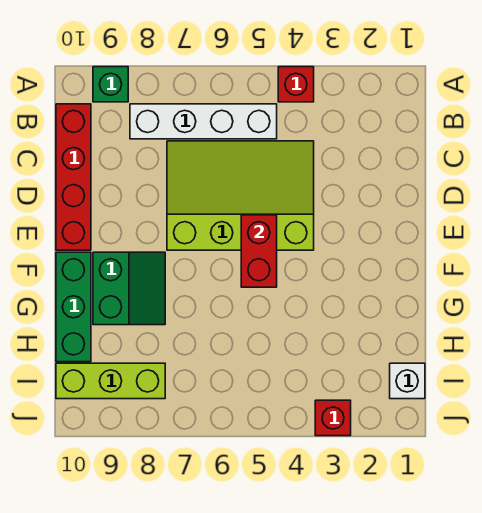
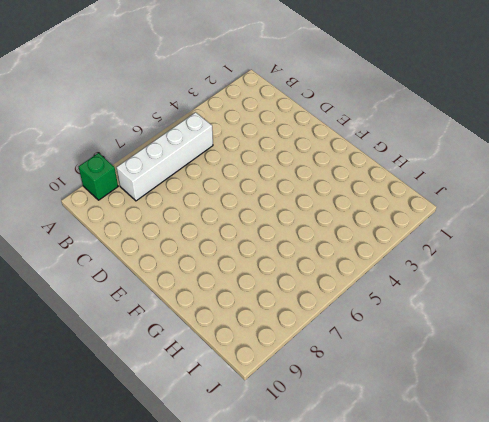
none -> red brick A4 level 1
none -> red brick B10:E10 level 1

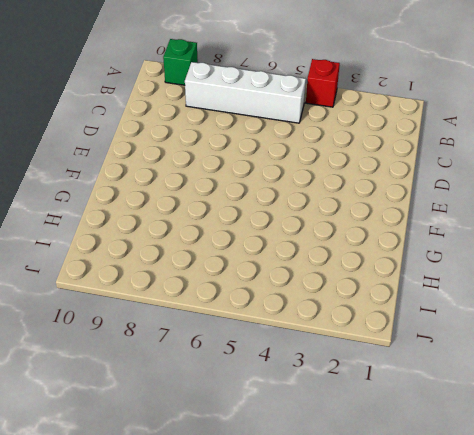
none -> red brick B10:E10 level 1
none -> lime slope C4:E7 level 1 top E

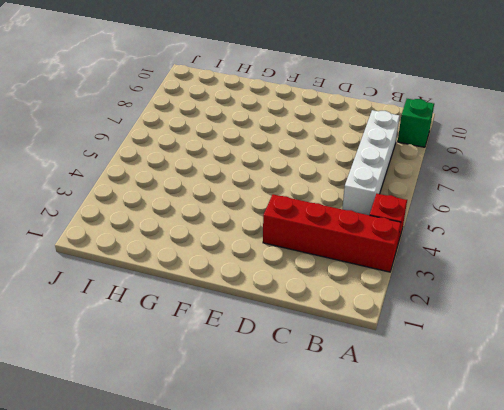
red brick A3:D3 level 1 -> red brick B10:E10 level 1
none -> lime slope C4:E7 level 1 top E
none -> green slope F8:G9 level 1 top 9

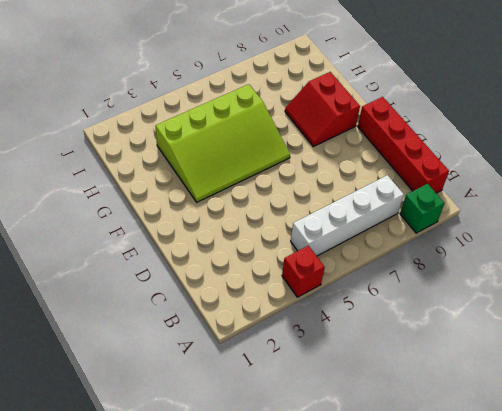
lime slope F3:H6 level 1 top H -> lime slope C4:E7 level 1 top E
red slope F8:G9 level 1 top 9 -> green slope F8:G9 level 1 top 9
none -> green brick F10:H10 level 1
none -> white brick I1 level 1

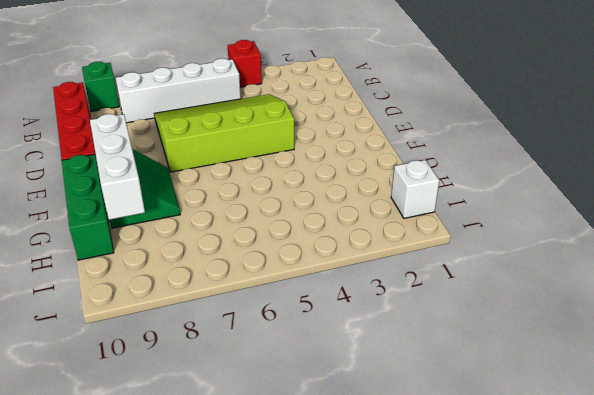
white brick F9:H9 level 2 -> none
none -> lime brick I8:I10 level 1
none -> red brick J3 level 1

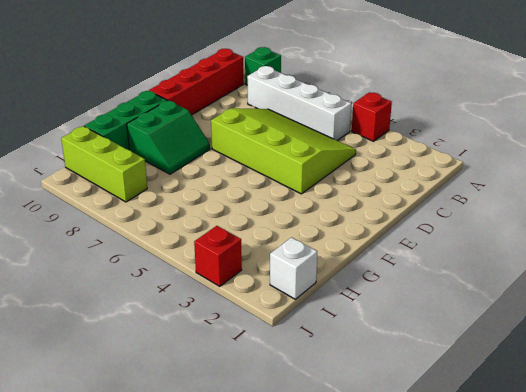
none -> red brick E5:F5 level 2

